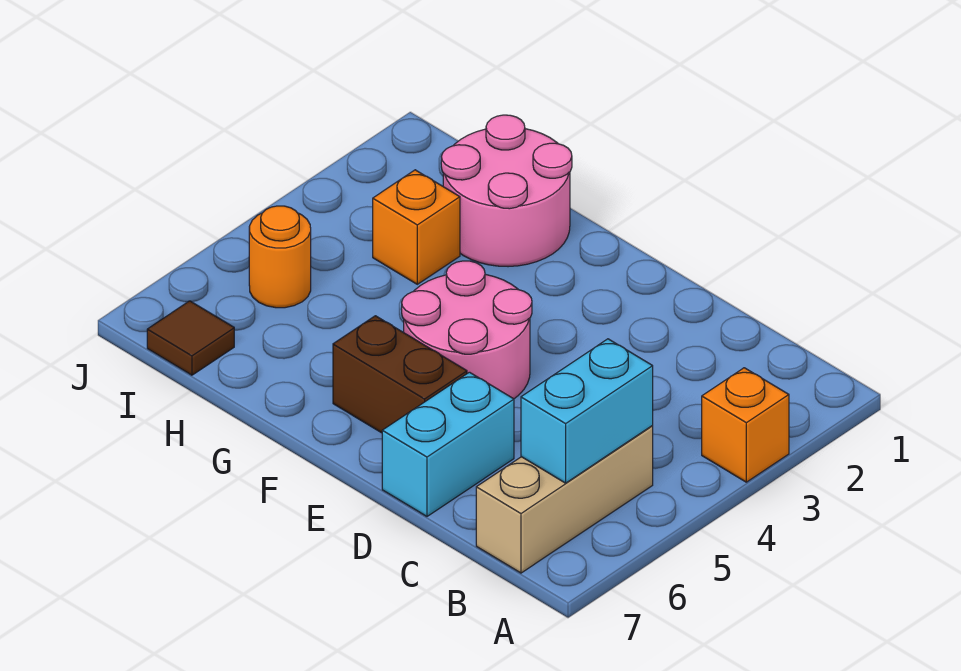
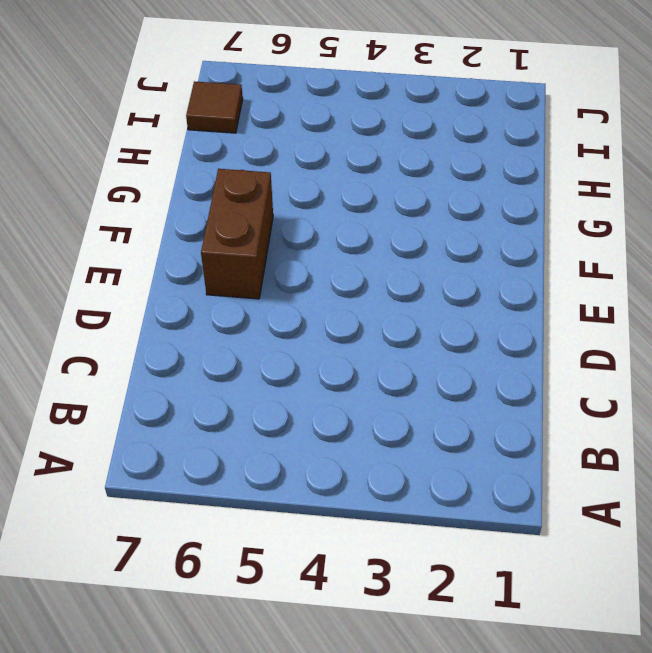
none -> orange brick A3 level 1
none -> tan brick B5:B7 level 1

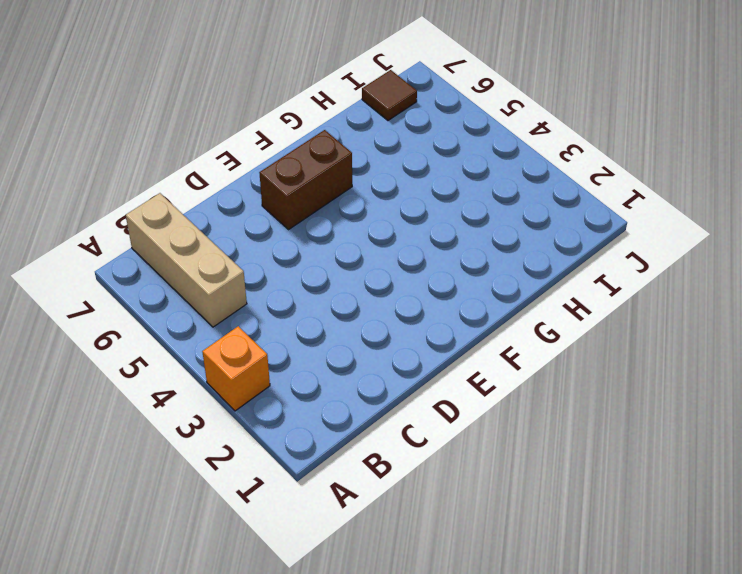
none -> cyan brick D6:D7 level 1
none -> pink round brick E4:F5 level 1

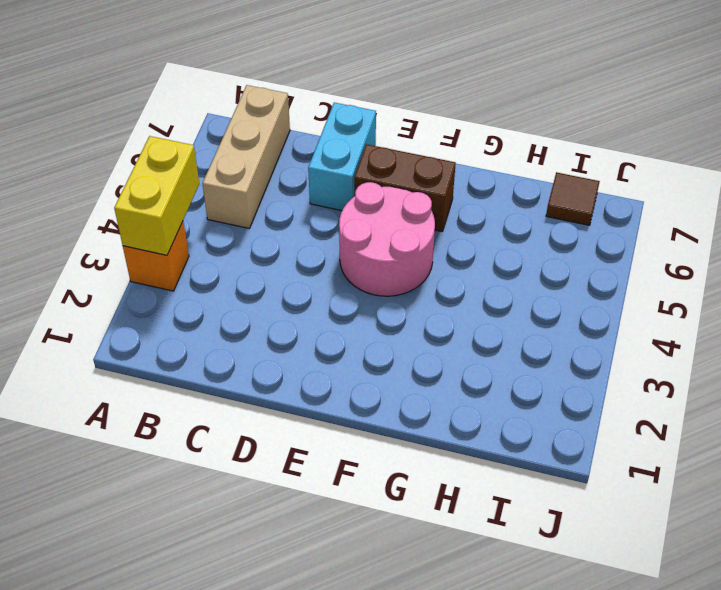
yellow brick A3:A4 level 2 -> none
none -> pink round brick G1:H2 level 1
none -> orange brick H3 level 1

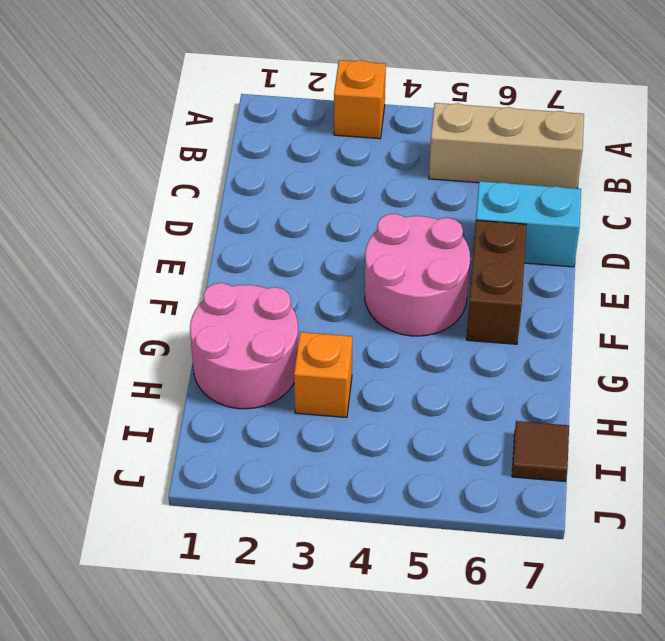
none -> orange round brick I5 level 1
none -> cyan brick B5:B6 level 2

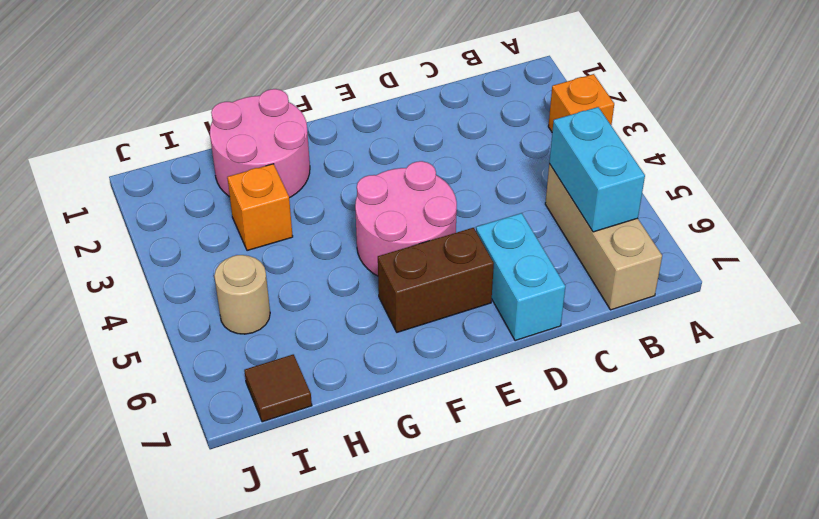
tan round brick I5 level 1 -> orange round brick I5 level 1

